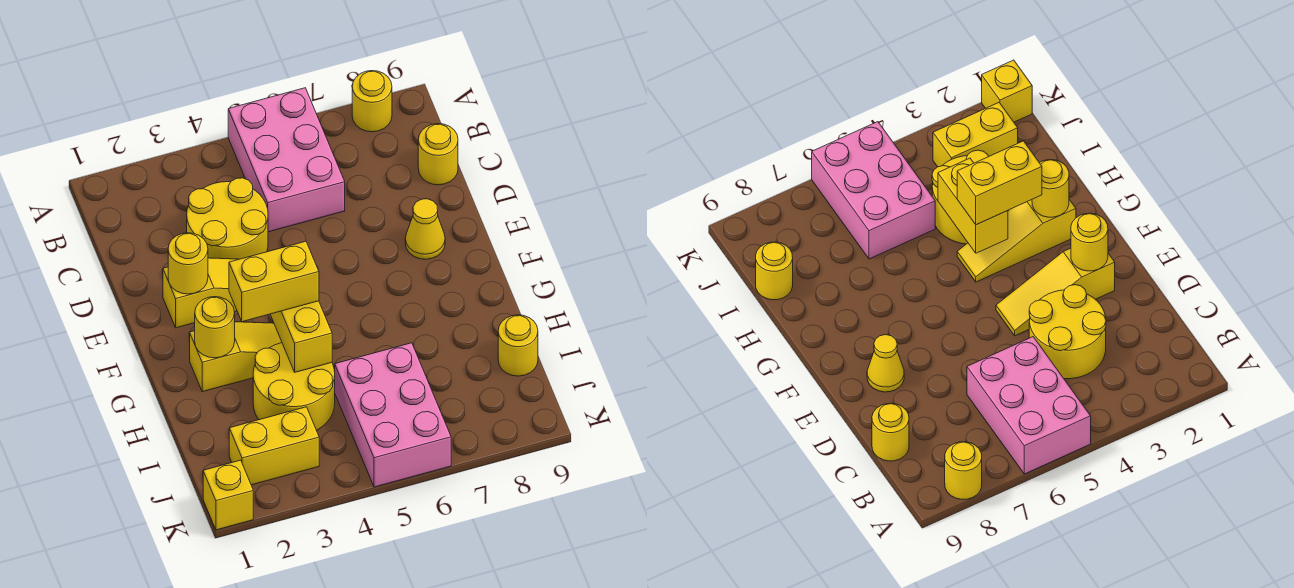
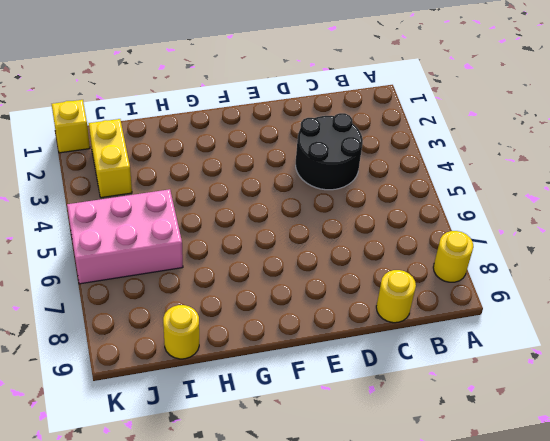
black round brick C3:D4 level 1 -> yellow round brick C3:D4 level 1
none -> pink brick A5:C6 level 1
none -> yellow slope E2:E4 level 1 top 2
none -> yellow cone E8 level 1

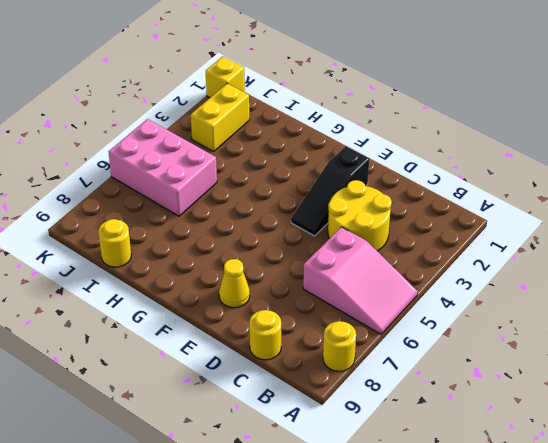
pink slope A5:C6 level 1 top C -> pink brick A5:C6 level 1
black slope E2:E4 level 1 top 2 -> yellow slope E2:E4 level 1 top 2
none -> yellow slope G2:G4 level 1 top 2
none -> yellow round brick H3:I4 level 1
none -> yellow round brick E2 level 2

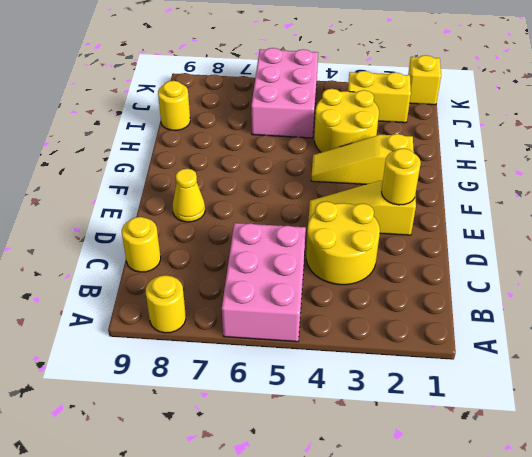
none -> yellow round brick G2 level 2
none -> yellow brick G4:H4 level 2
none -> yellow brick G3:G4 level 3

